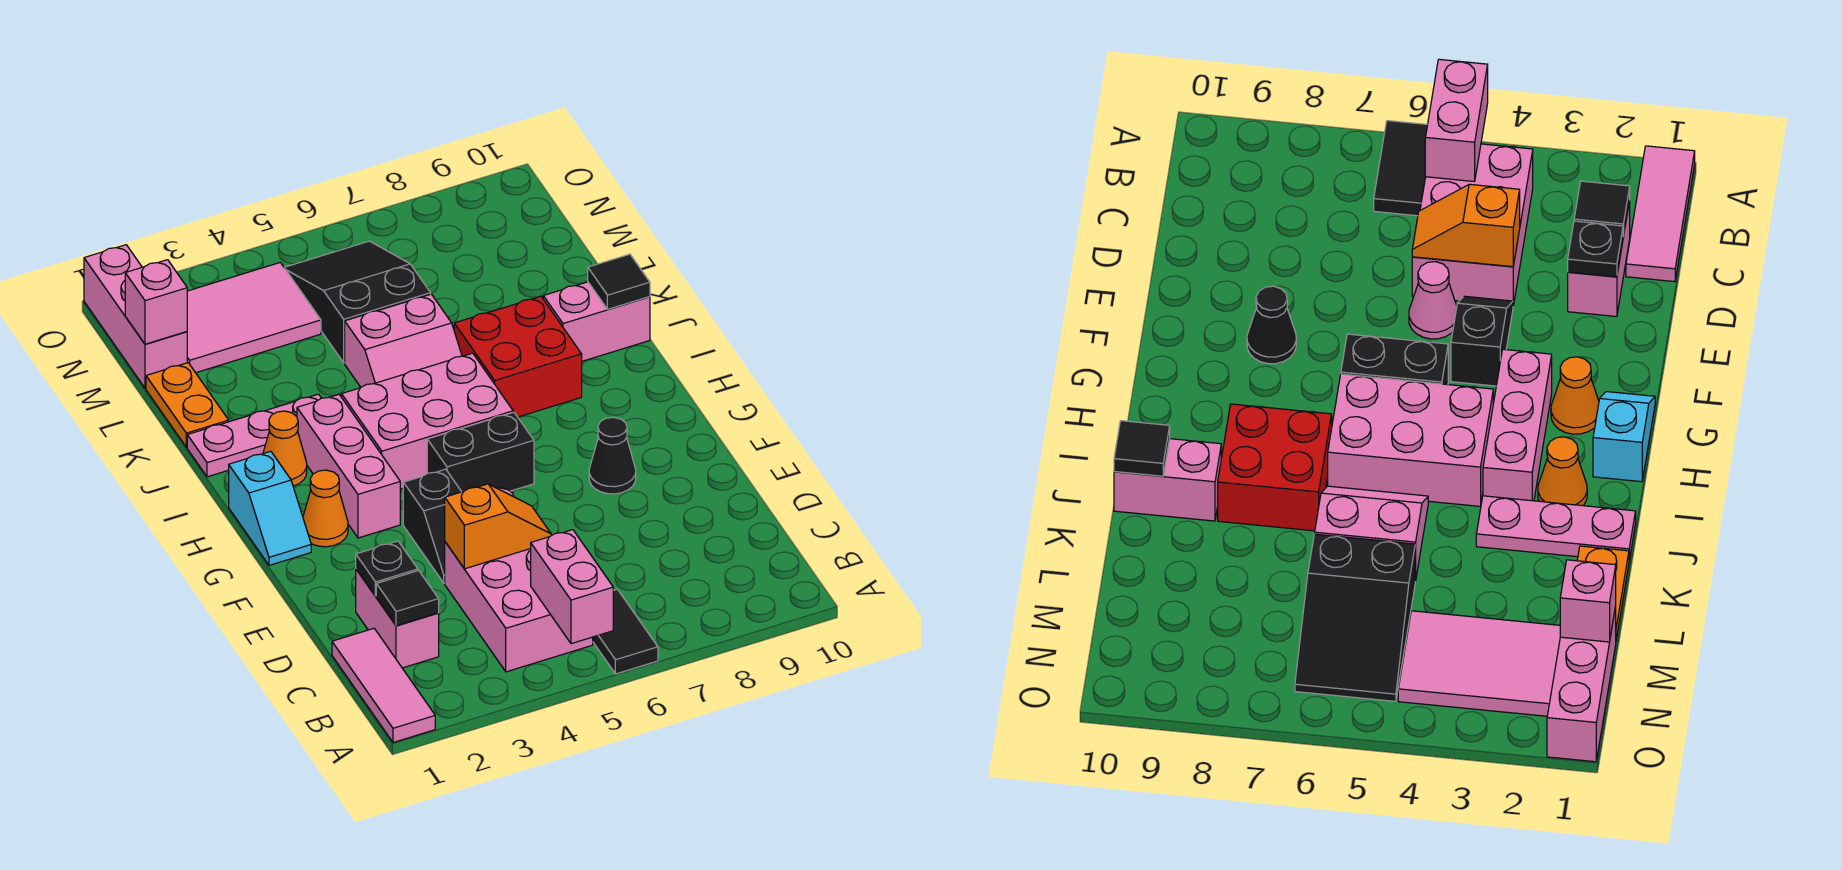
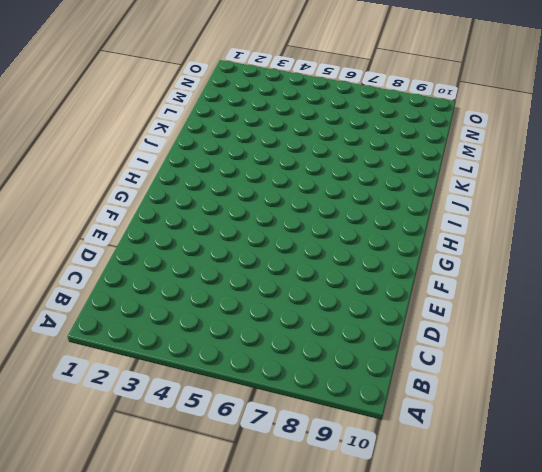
none -> pink tile A1:C1 level 1
none -> black tile A6:B6 level 1
none -> pink brick B4:D5 level 1

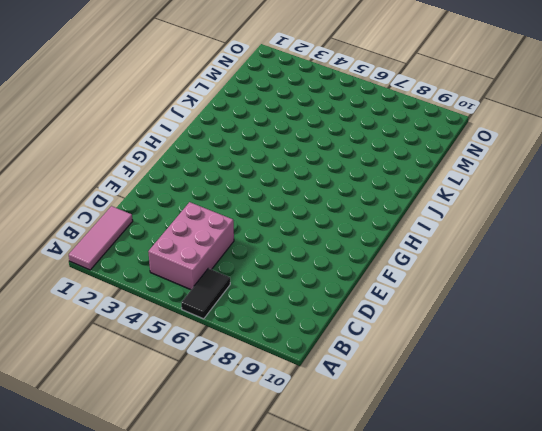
none -> pink brick C2:D2 level 1
none -> black slope E4:F4 level 1 top F
none -> pink cone E5 level 1

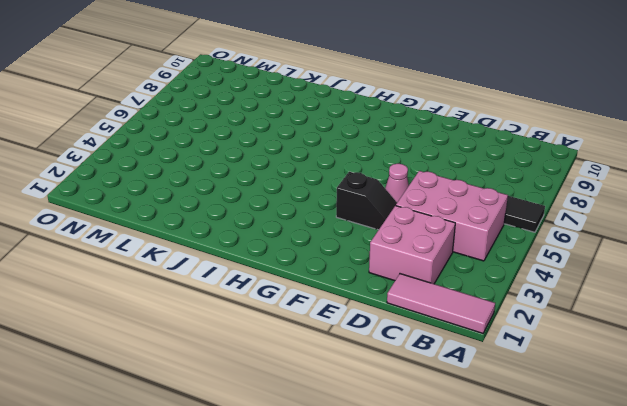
pink brick C2:D3 level 1 -> pink brick C2:D2 level 1
none -> black cone F8 level 1
none -> cyan slope G1:H1 level 1 top H
none -> orange cone G2 level 1

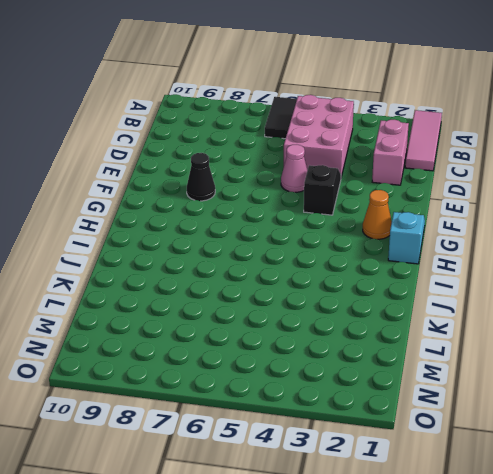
none -> pink brick G3:I3 level 1
none -> black brick G5:G6 level 1
none -> pink brick H4:I6 level 1

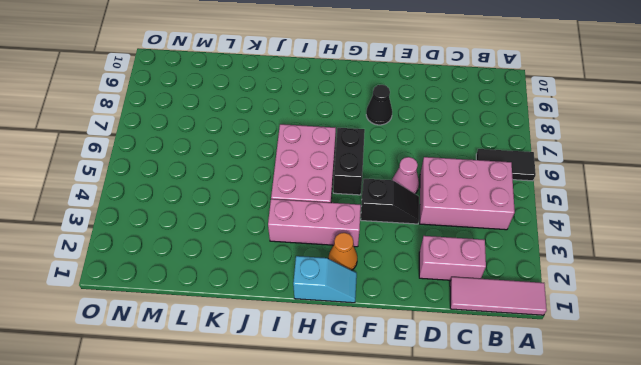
none -> orange cone I2 level 1
none -> red brick I7:J8 level 1
none -> pink plate J1:J3 level 1

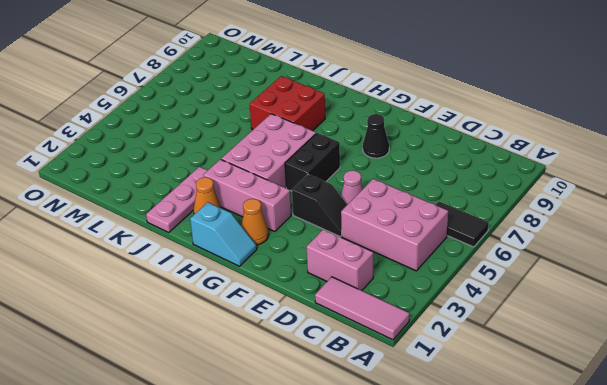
none -> pink slope J5:K6 level 1 top K
none -> pink brick J9:J10 level 1
none -> orange plate K1:L1 level 1

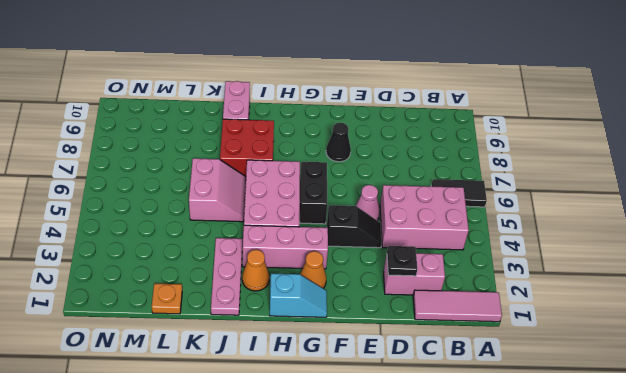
orange plate L1 level 1 -> orange plate K1:L1 level 1
none -> black slope L5:N6 level 1 top L
none -> pink brick M1:O1 level 1
none -> pink tile M2:N4 level 1

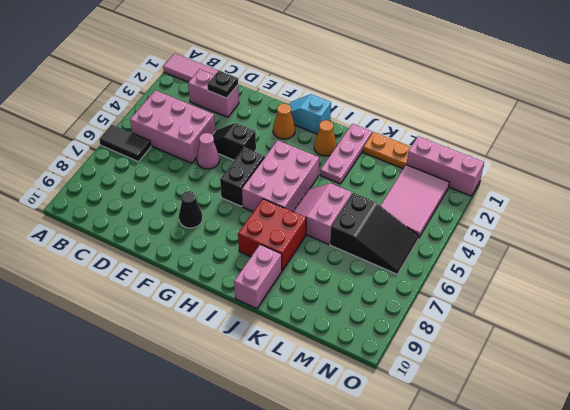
none -> pink brick G3:I3 level 1
none -> pink brick A5:B5 level 2
none -> black tile C2 level 2

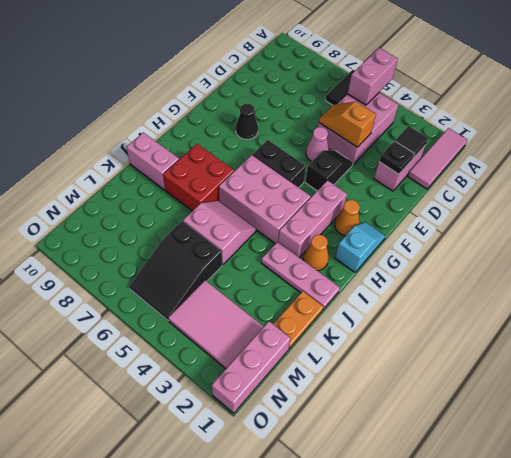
none -> black tile J10 level 2
none -> pink brick M1 level 2

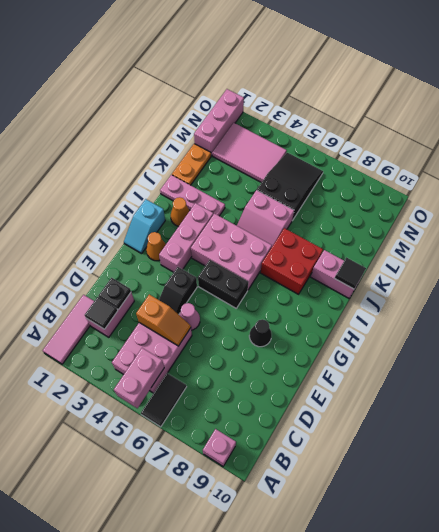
pink brick A9 level 1 -> pink brick M1 level 2

